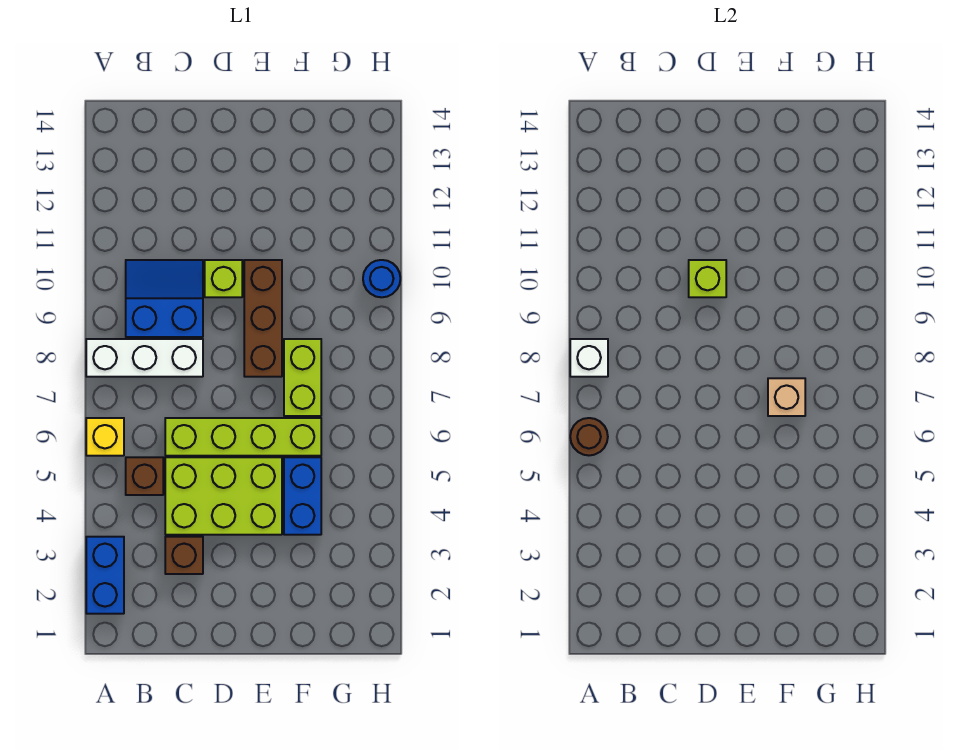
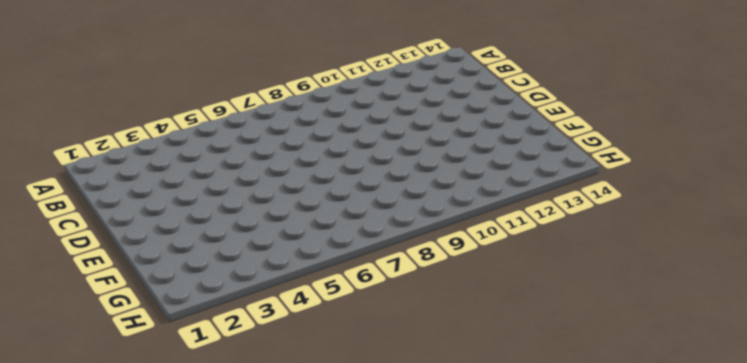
none -> blue brick A2:A3 level 1
none -> yellow brick A6 level 1
none -> white brick A8:C8 level 1

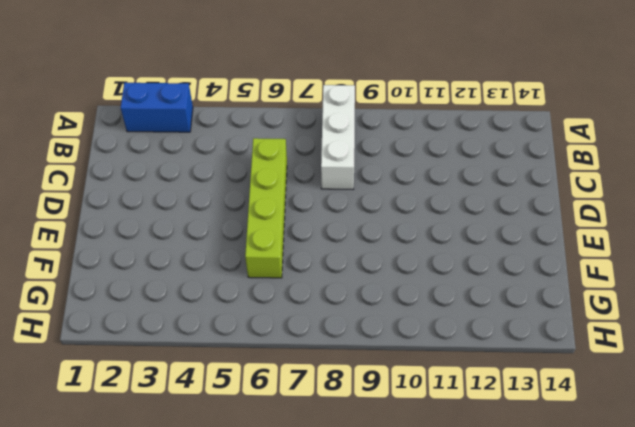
none -> yellow brick A6 level 1
none -> brown brick B5 level 1
none -> blue slope B9:C10 level 1 top 9

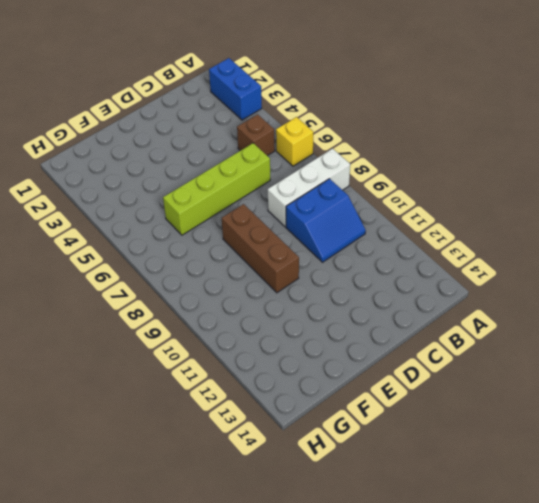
none -> brown brick C3 level 1
none -> lime brick C4:E5 level 1
none -> lime brick D10 level 1

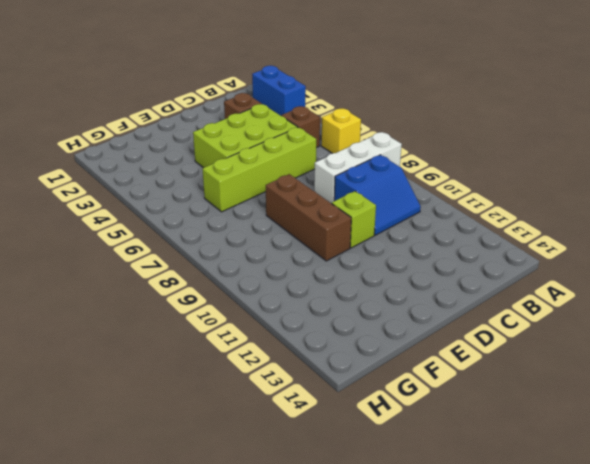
none -> blue brick F4:F5 level 1
none -> lime brick F7:F8 level 1
none -> blue round brick H10 level 1

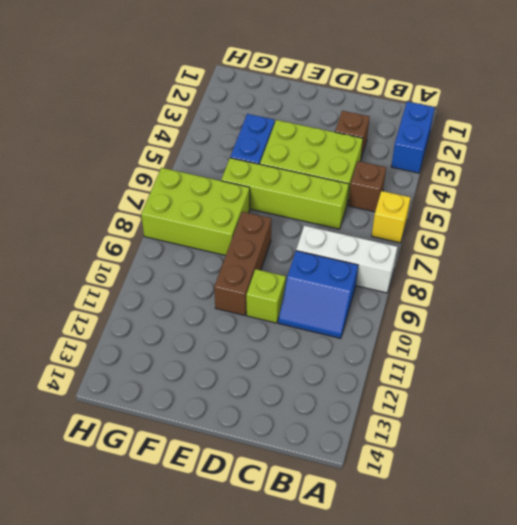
lime brick F7:H8 level 1 -> lime brick F7:F8 level 1
none -> blue round brick H10 level 1
none -> brown round brick A6 level 2
none -> white brick A8 level 2

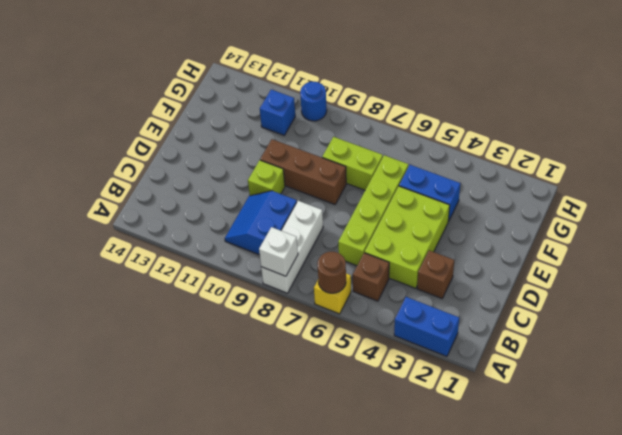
blue brick G11 level 1 -> none
none -> lime brick D10 level 2
none -> tan brick F7 level 2

